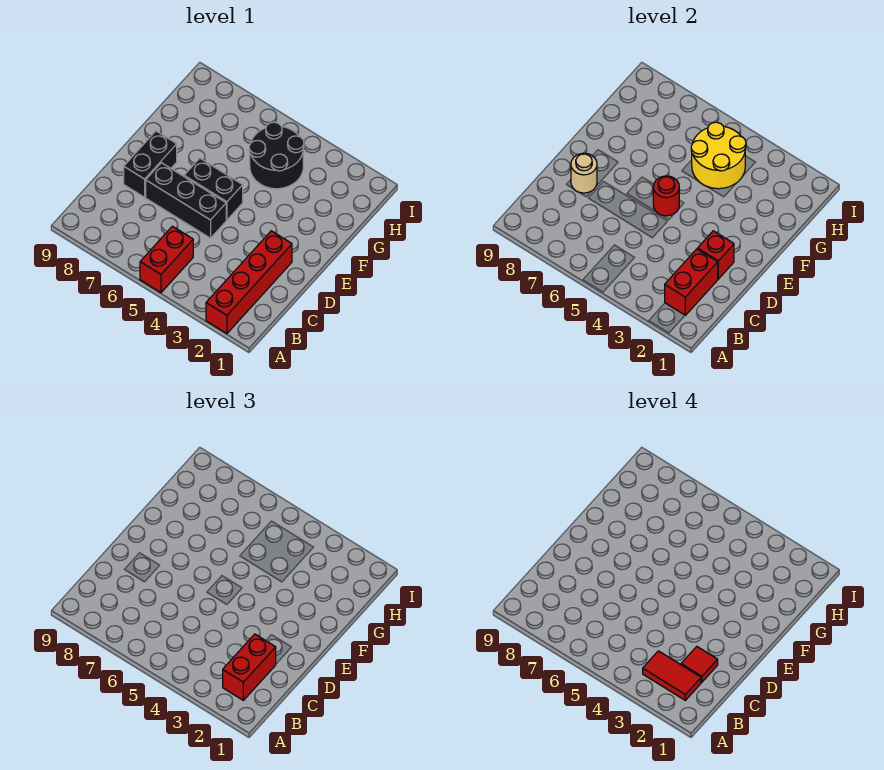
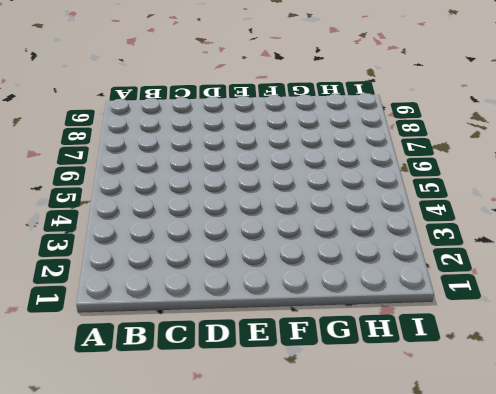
none -> red brick A2:D2 level 1
none -> red brick A5:B5 level 1
none -> black brick D5:D7 level 1

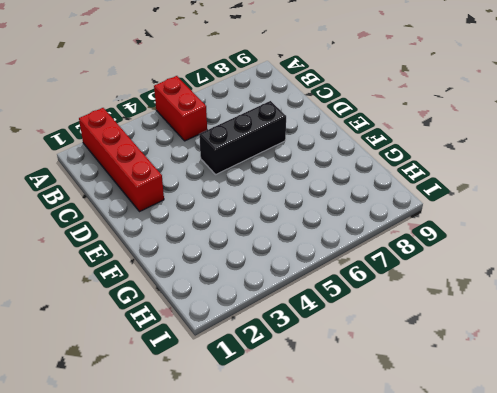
none -> black brick D8:E8 level 1
none -> black brick E5:E6 level 1
none -> black round brick G4:H5 level 1

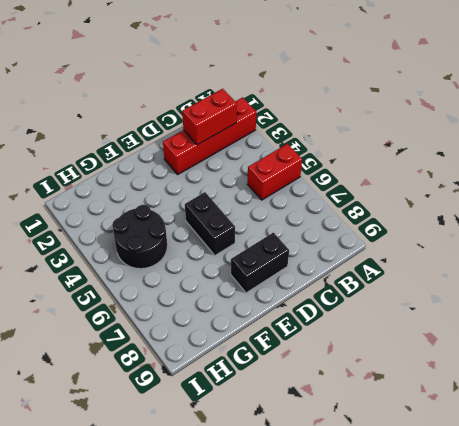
none -> black brick D5:D7 level 1
none -> red brick D2 level 2
none -> tan round brick D8 level 2

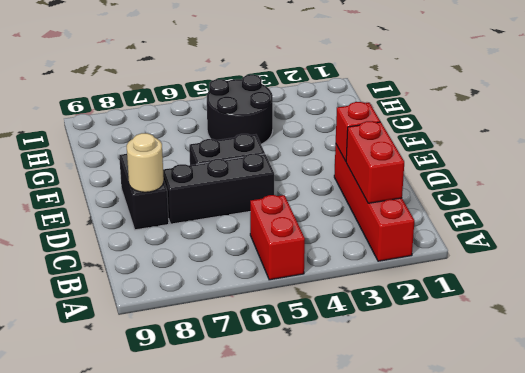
none -> red round brick E5 level 2
none -> yellow round brick G4:H5 level 2
none -> red brick B2:C2 level 3

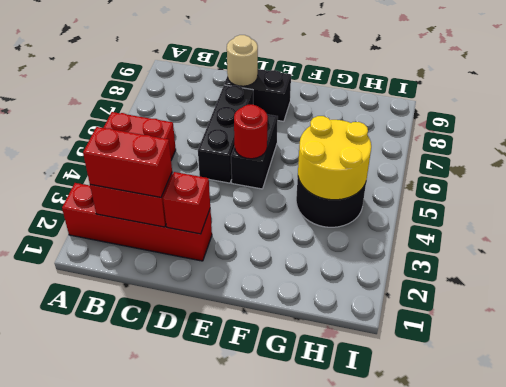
none -> red tile B2:B3 level 4
none -> red tile C2 level 4

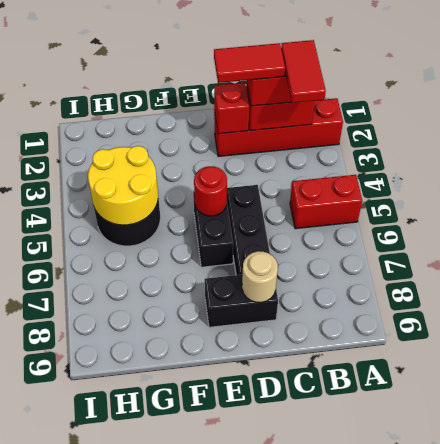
red tile C2:D2 level 4 -> red tile C2 level 4

